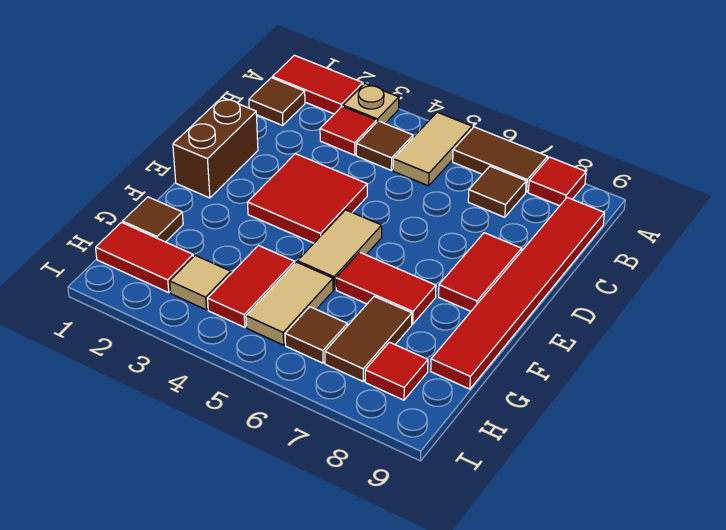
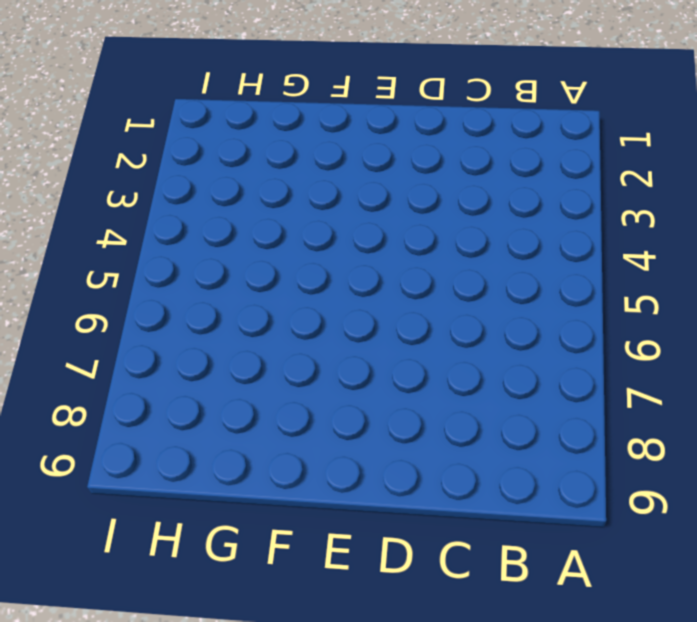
none -> red tile A1:A2 level 1
none -> tan plate A3 level 1
none -> tan tile A5:B5 level 1

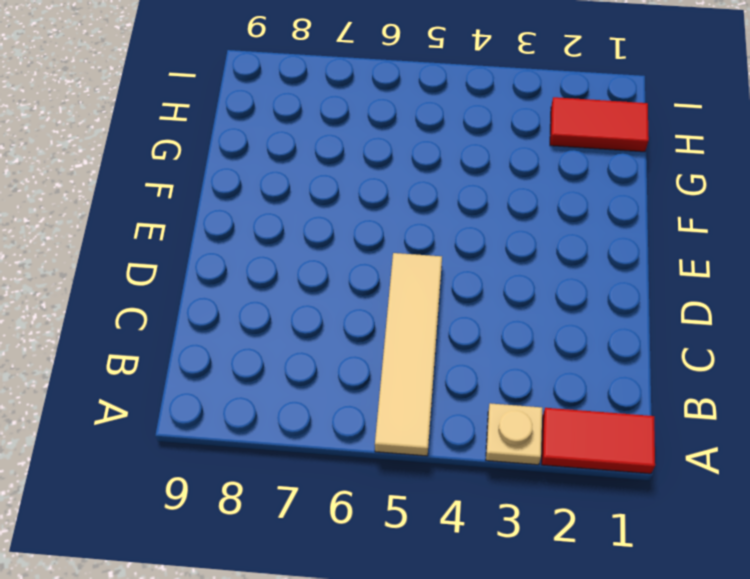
tan tile A5:D5 level 1 -> tan tile A5:B5 level 1
none -> brown tile A6:A7 level 1
none -> red tile A8 level 1
none -> brown tile B1 level 1

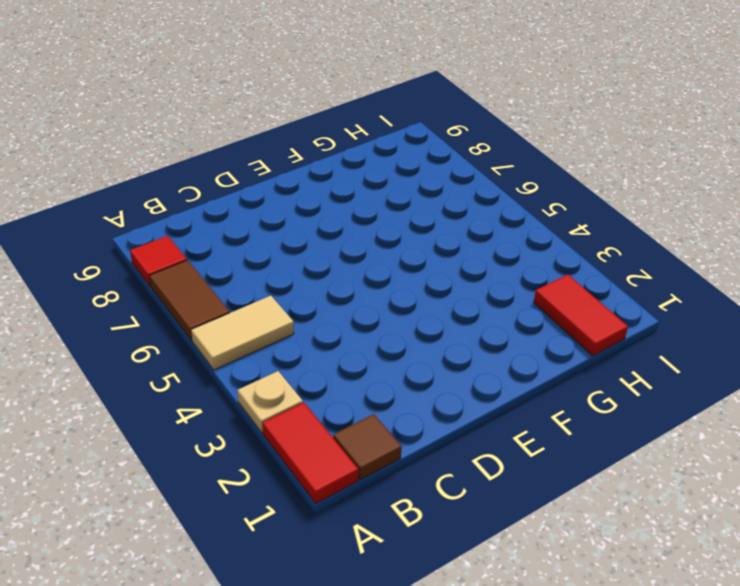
none -> red tile B3 level 1
none -> brown tile B4 level 1
none -> brown tile B7 level 1

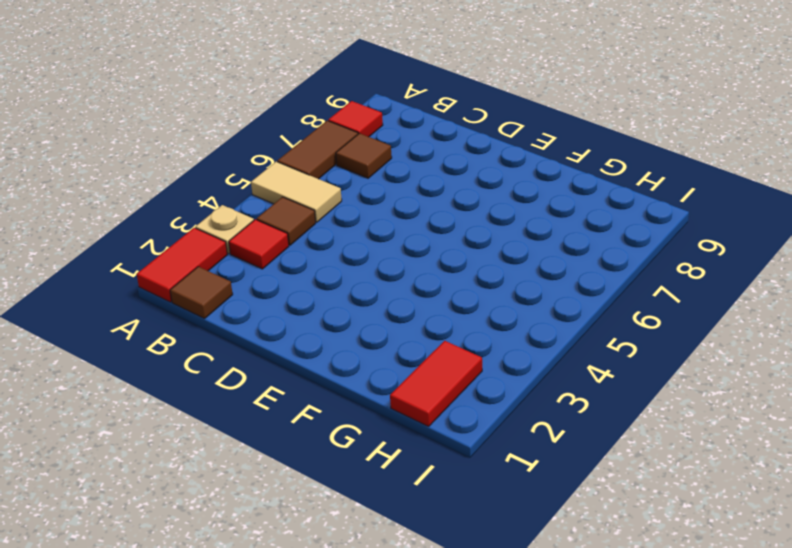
none -> red tile B9:G9 level 1
none -> brown brick D1:E1 level 1
none -> red tile D3:E4 level 1

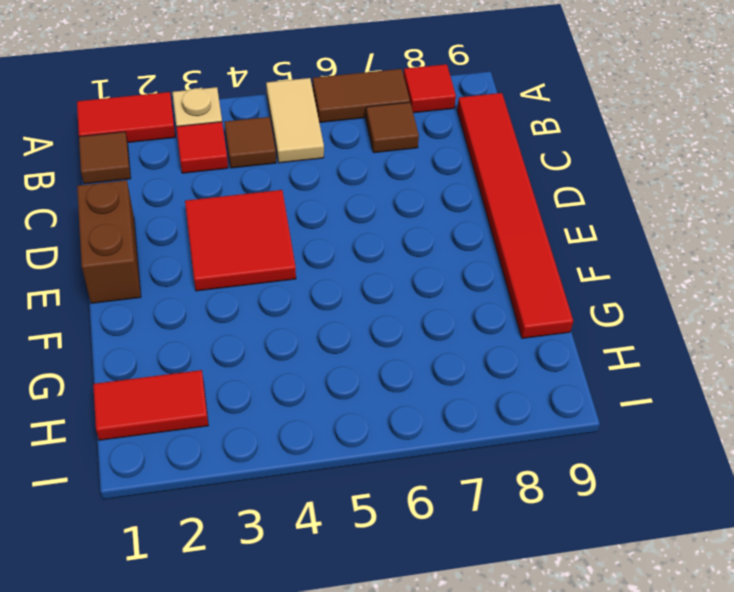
none -> red tile D8:E8 level 1
none -> tan tile E5:F5 level 1
none -> red tile F6:F7 level 1

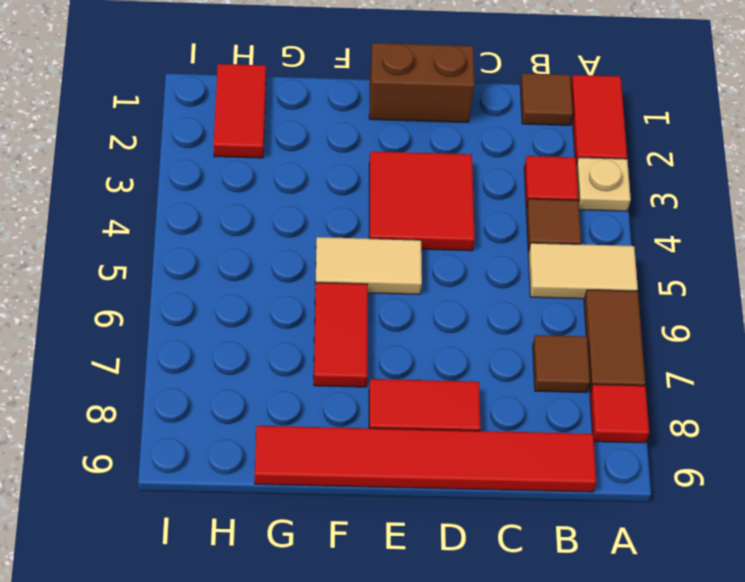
none -> brown tile G1 level 1
none -> red tile G4:H4 level 1
none -> tan tile G5:H5 level 1

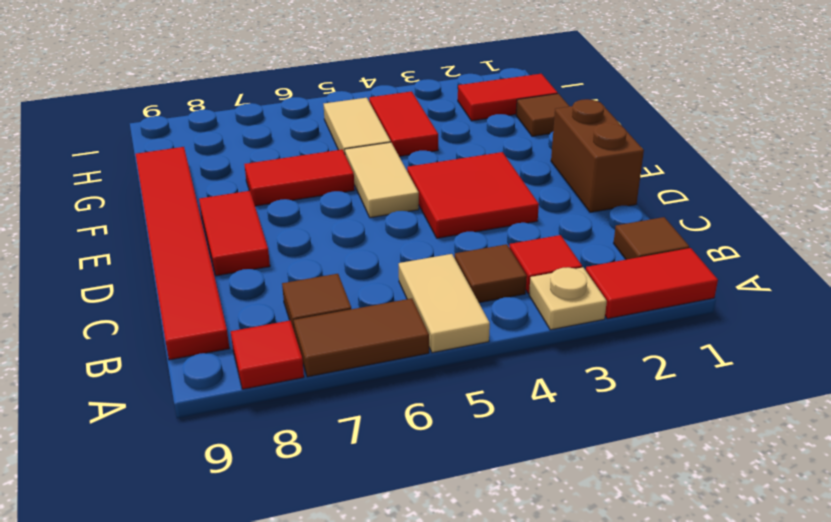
none -> brown tile G7:H7 level 1
none -> tan tile H3 level 1
none -> brown tile H6 level 1

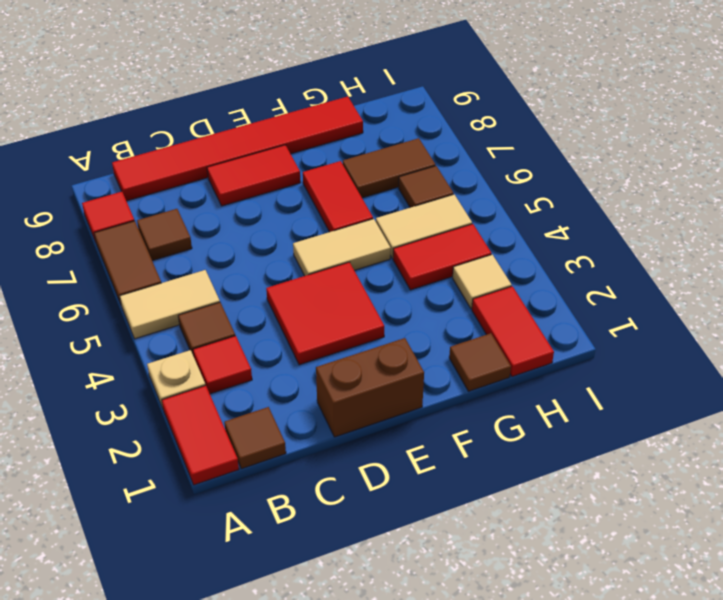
none -> red tile H8 level 1

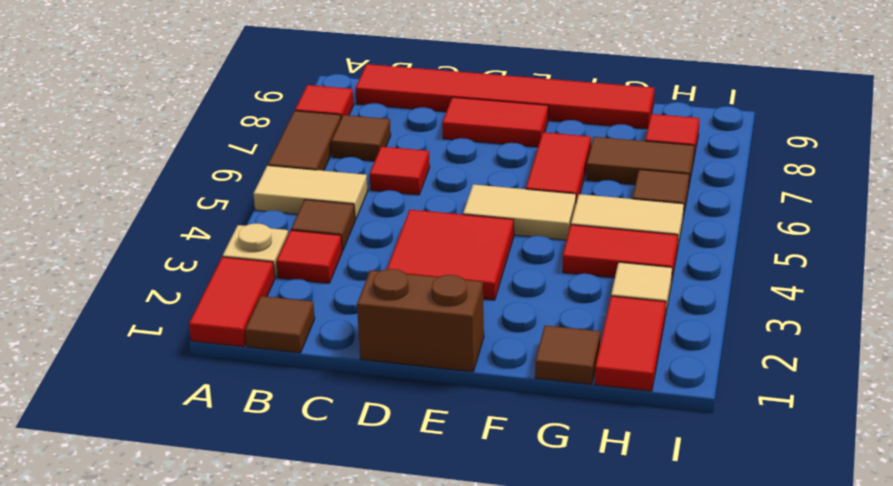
red tile C6 level 1 -> none

